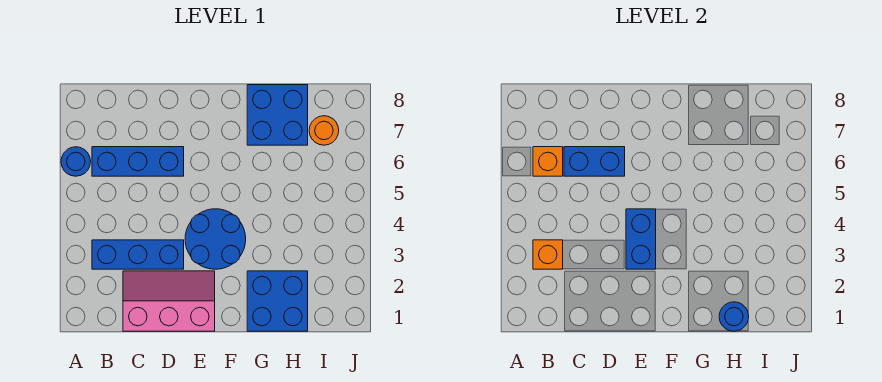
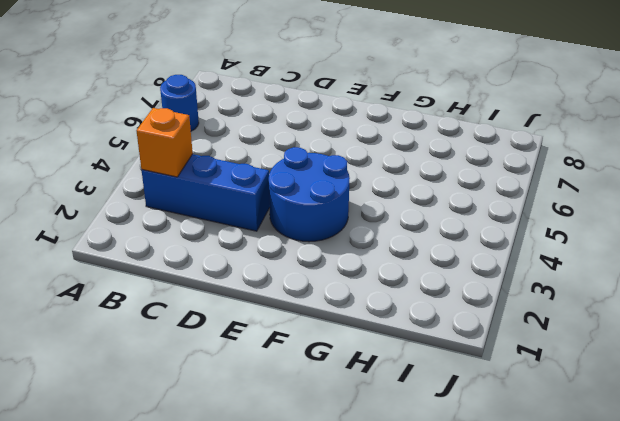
none -> blue brick B6:D6 level 1
none -> pink slope C1:E2 level 1 top 1
none -> blue brick G1:H2 level 1

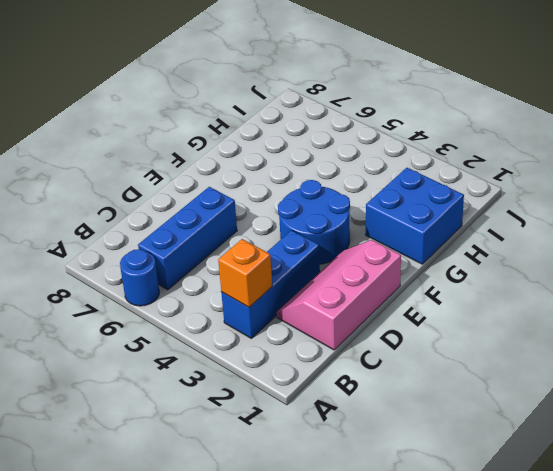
none -> blue brick G7:H8 level 1
none -> orange round brick I7 level 1
none -> orange brick B6 level 2

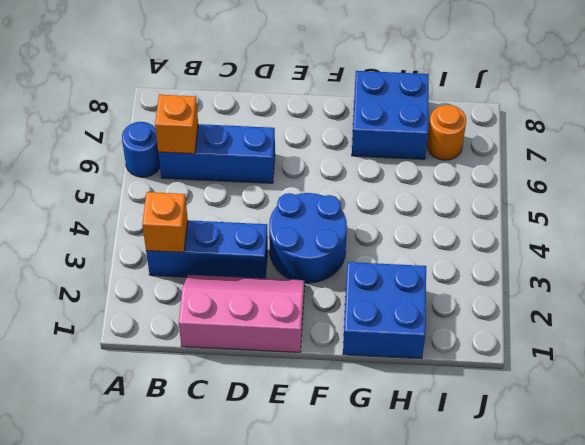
none -> blue brick C6:D6 level 2
none -> blue brick E3:E4 level 2
none -> blue round brick H1 level 2

